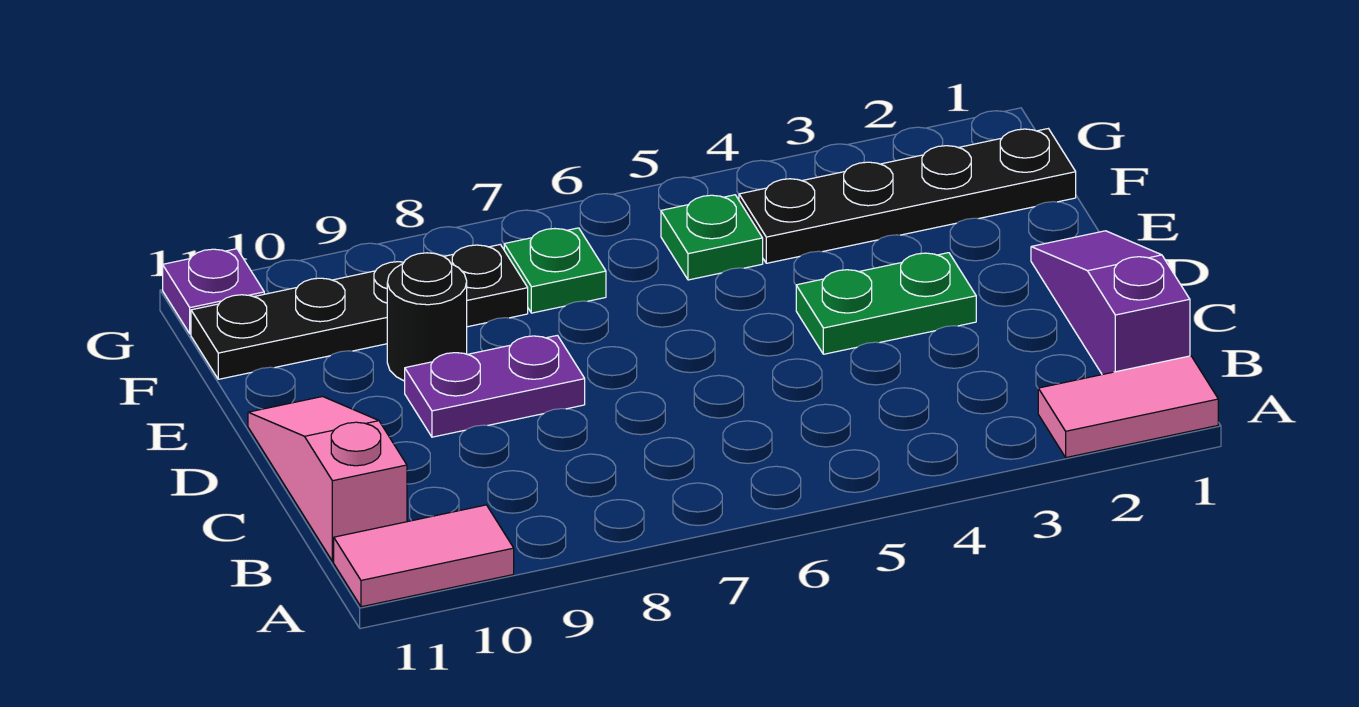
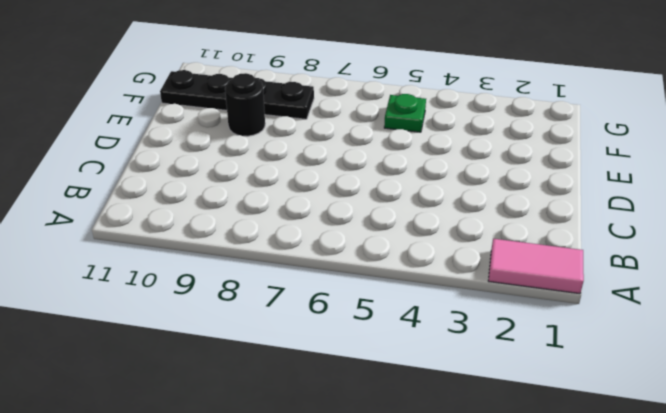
none -> pink tile A10:A11 level 1
none -> purple slope B1:D1 level 1 top B
none -> pink slope B11:D11 level 1 top B

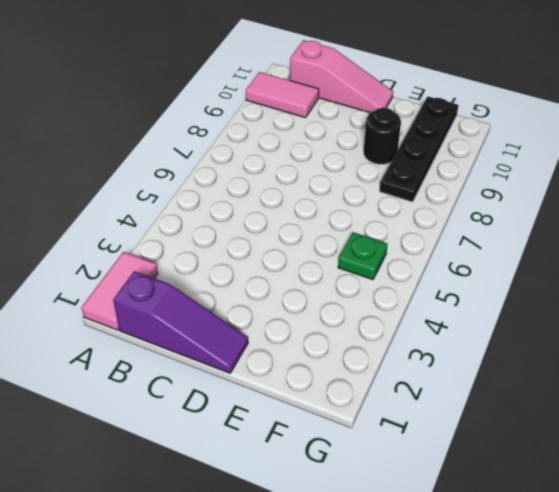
pink tile A10:B10 level 1 -> pink tile A10:A11 level 1
none -> green plate D3:D4 level 1
none -> purple plate D8:D9 level 1
none -> black plate F1:F4 level 1

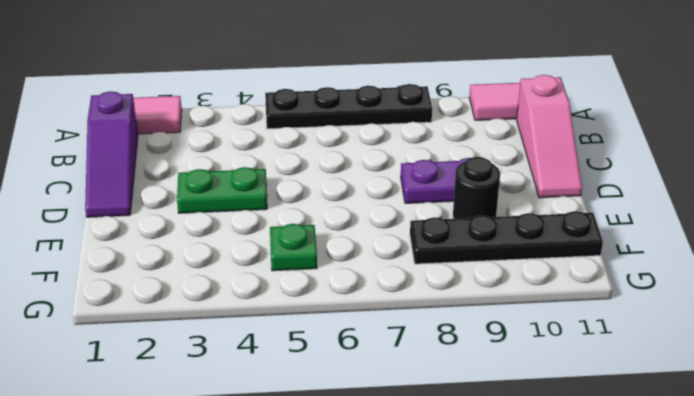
black plate A5:A8 level 1 -> black plate F1:F4 level 1
none -> green plate F7 level 1
none -> purple plate G11 level 1

